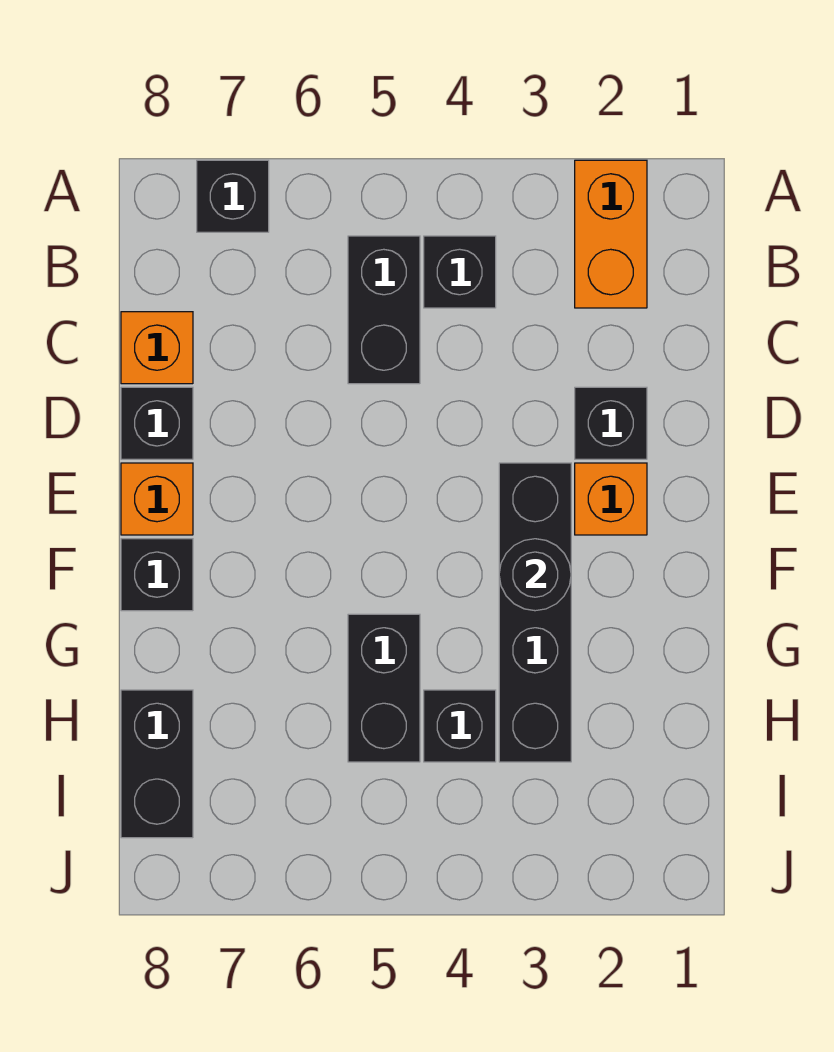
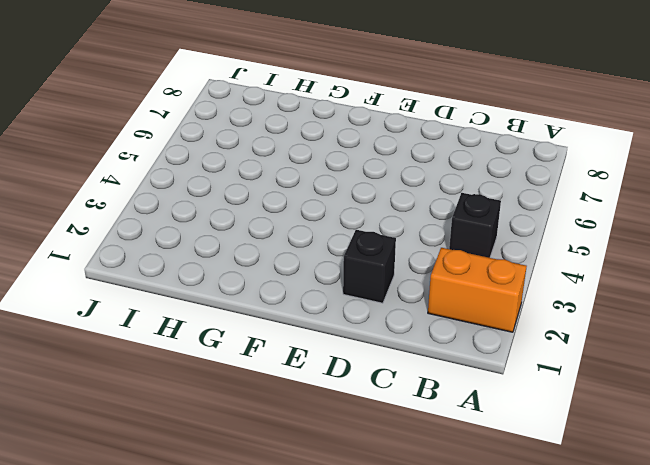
none -> black brick A7 level 1
none -> black brick B5:C5 level 1
none -> orange brick C8 level 1

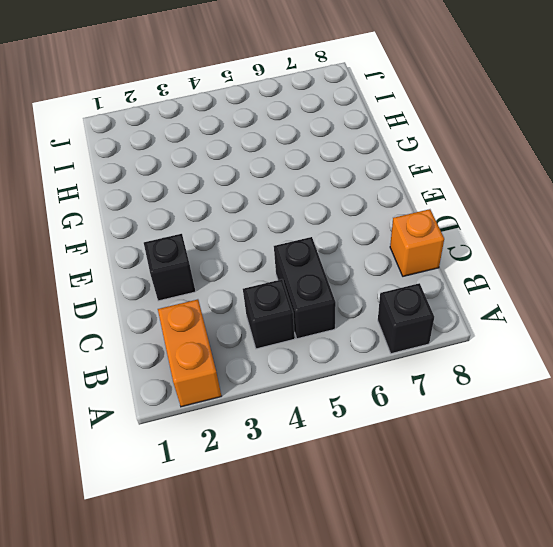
none -> black brick D8 level 1
none -> orange brick E2 level 1
none -> black brick E3:H3 level 1

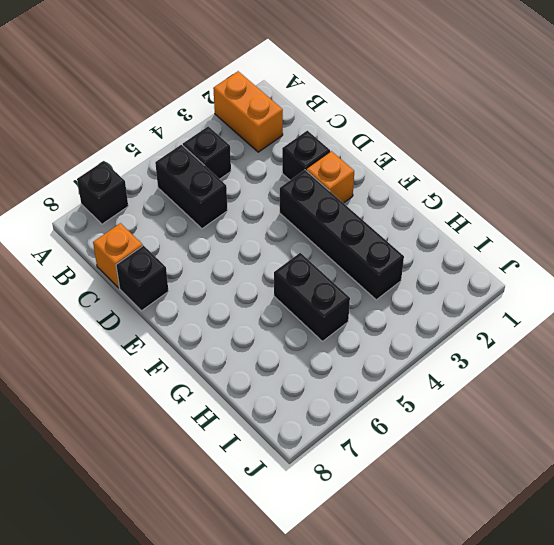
none -> orange brick E8 level 1
none -> black brick F8 level 1
none -> black brick H4 level 1

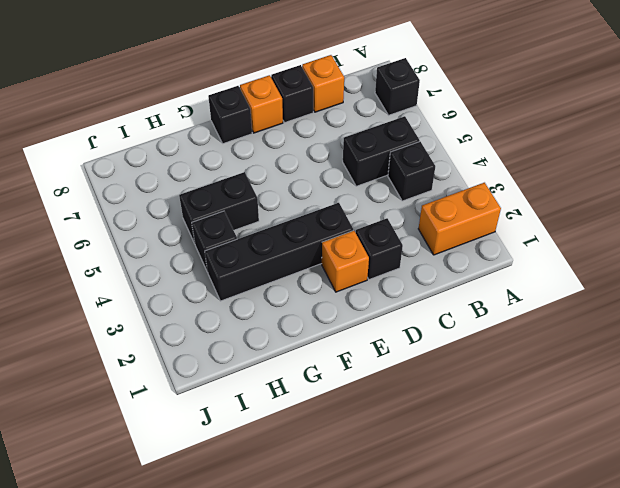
none -> black brick H8:I8 level 1
none -> black round brick F3 level 2

